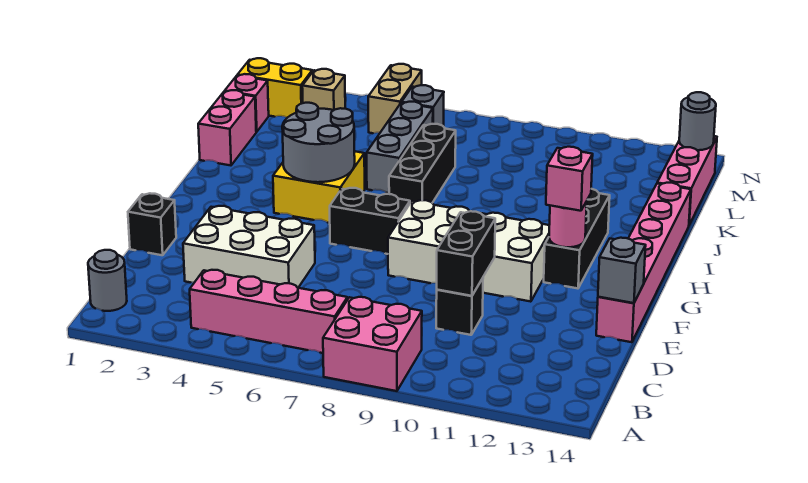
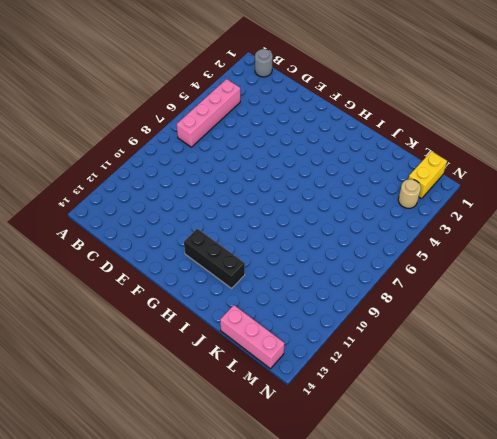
tan round brick M3 level 1 -> tan brick M3 level 1
none -> pink brick A8:B9 level 1
none -> white brick D3:E5 level 1
none -> black brick D10 level 1

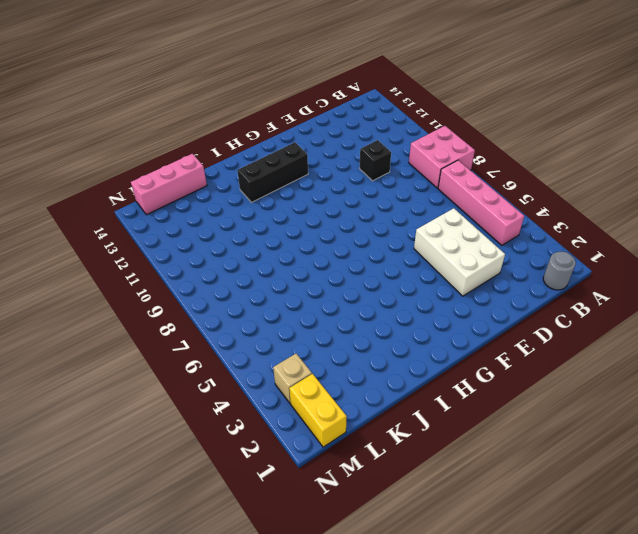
none -> black brick E1 level 1
none -> pink brick E14:J14 level 1
none -> white brick F8:G11 level 1

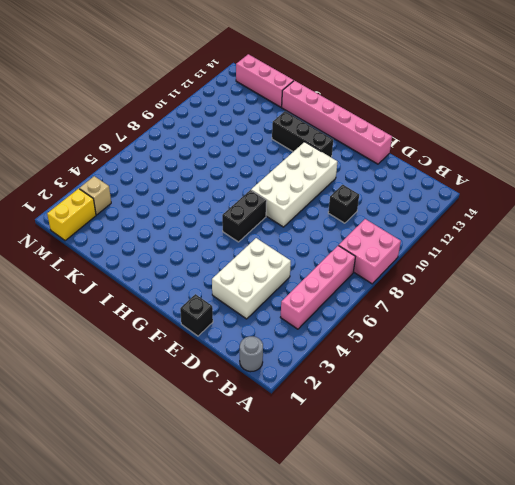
none -> yellow brick H4:I5 level 1
none -> black brick I7:K7 level 1
none -> pink brick J1:K1 level 1

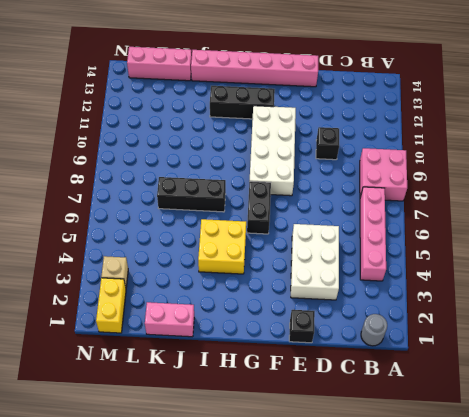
none -> grey brick J6:L6 level 1
none -> pink brick L1 level 1
none -> tan brick M5:N5 level 1

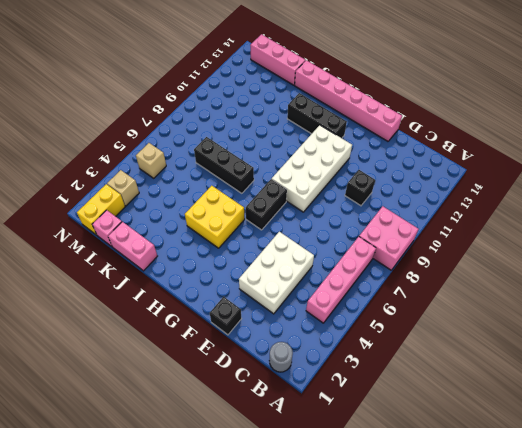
tan brick M5 level 1 -> tan brick M5:N5 level 1
none -> grey brick J6:L6 level 1
none -> grey brick M6 level 1
none -> black brick D10:E10 level 2

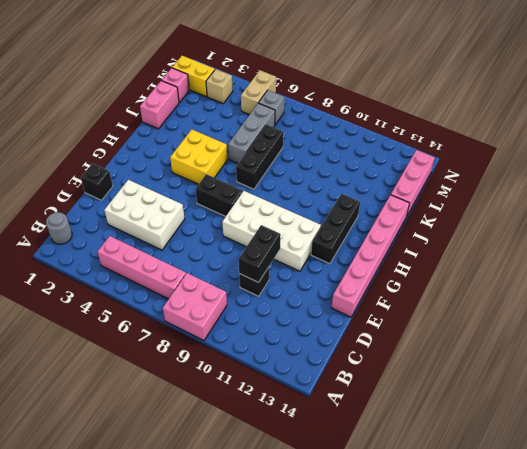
none -> grey brick E14 level 2
none -> pink round brick G12 level 2
none -> grey round brick H4:I5 level 2

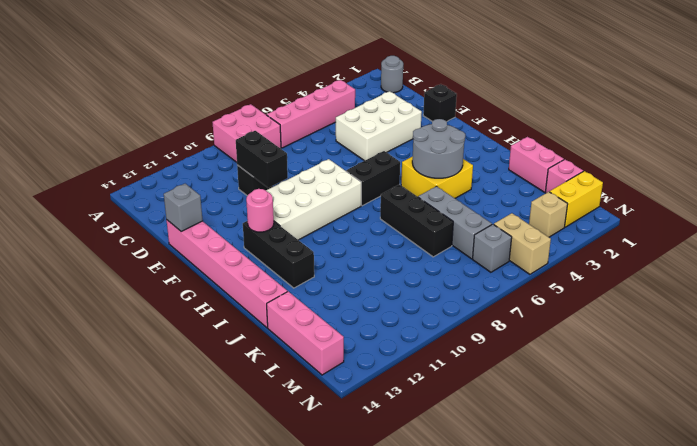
none -> grey round brick M14 level 2
none -> pink brick G12 level 3

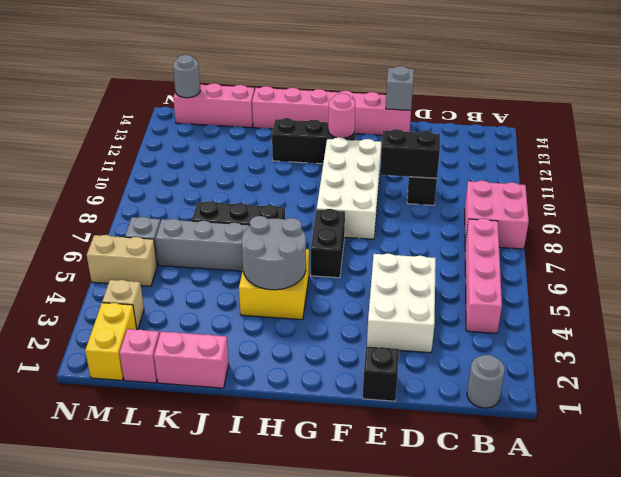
none -> pink brick G12 level 3

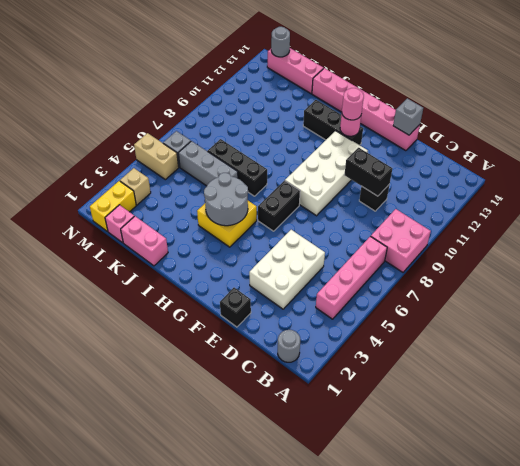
pink round brick G12 level 3 -> pink brick G12 level 3

